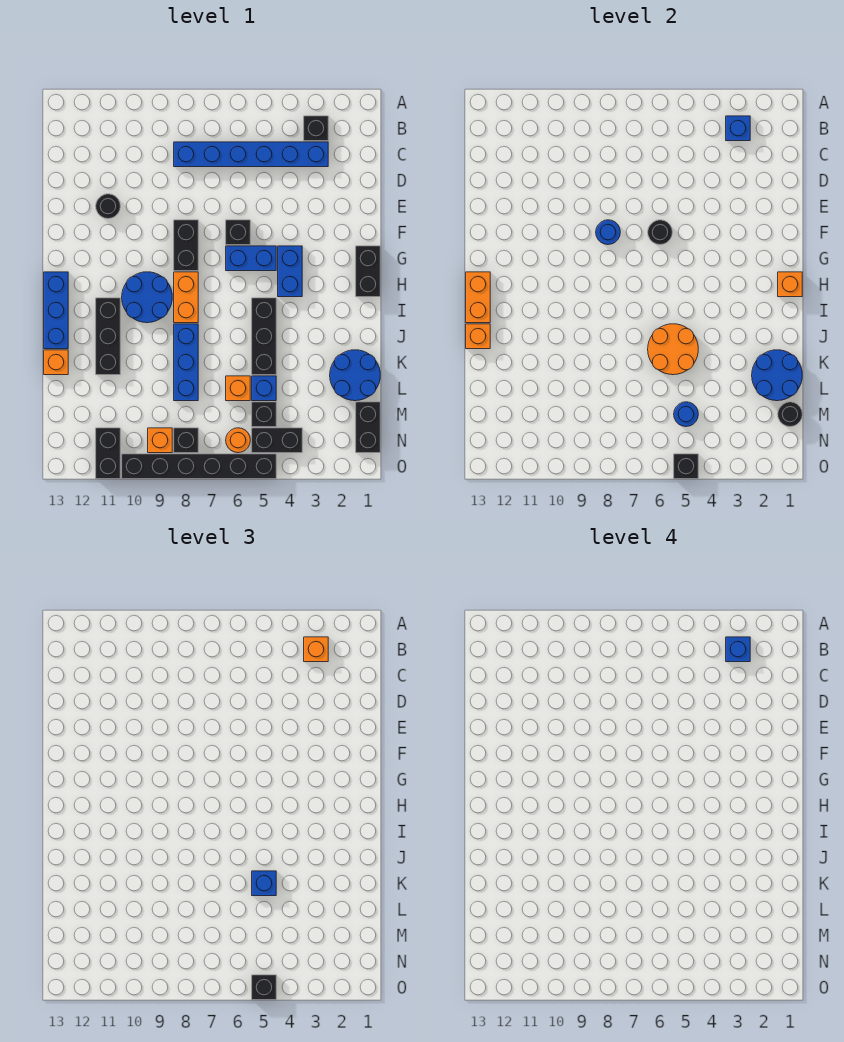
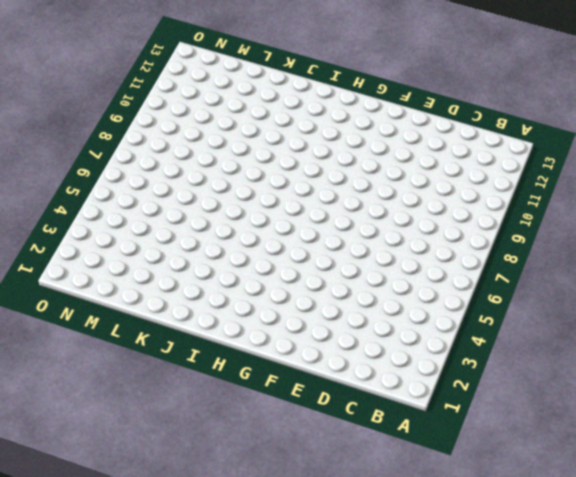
none -> black brick B3 level 1
none -> blue brick C3:C8 level 1
none -> black round brick E11 level 1
none -> black brick F6 level 1

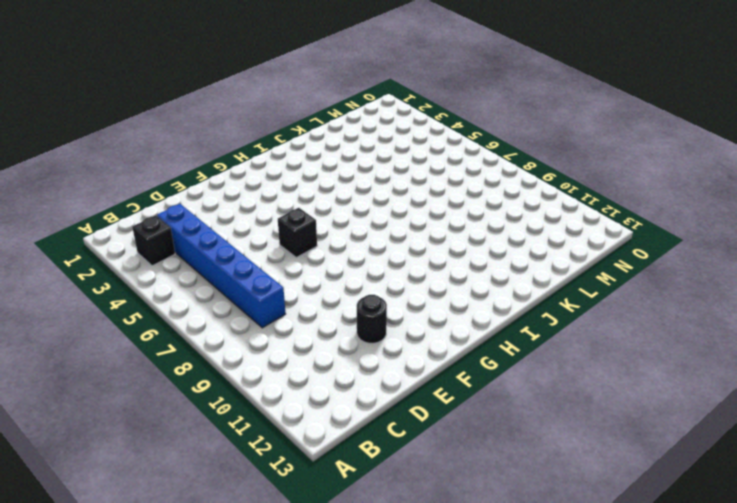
none -> black brick F8:G8 level 1
none -> black brick G1:H1 level 1
none -> blue brick G4:H4 level 1
none -> blue brick G5:G6 level 1

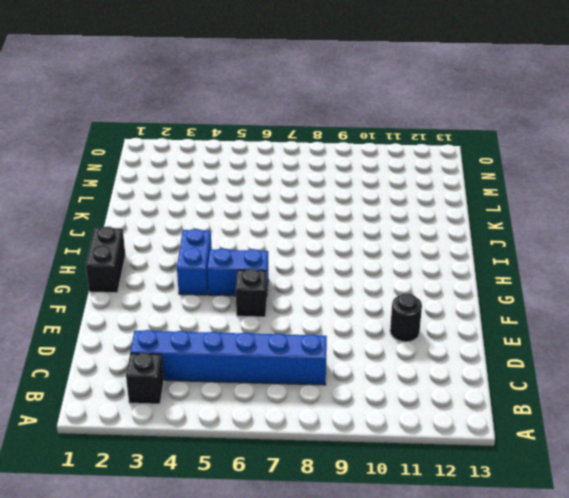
none -> black brick F8:G8 level 1
none -> orange brick H8:I8 level 1
none -> blue round brick H9:I10 level 1
none -> blue brick H13:J13 level 1

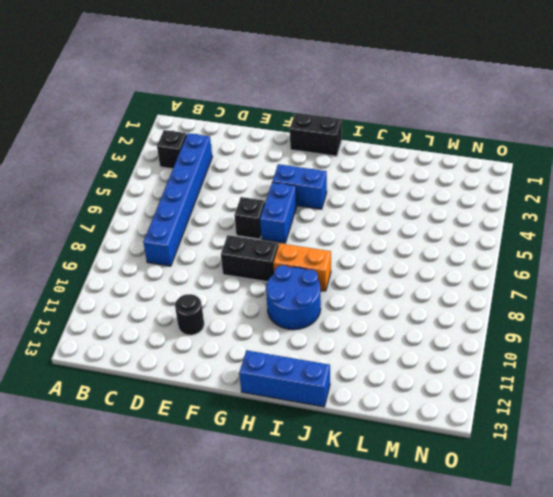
none -> black brick I5:K5 level 1
none -> black brick I11:K11 level 1
none -> blue brick J8:L8 level 1
none -> blue round brick K1:L2 level 1

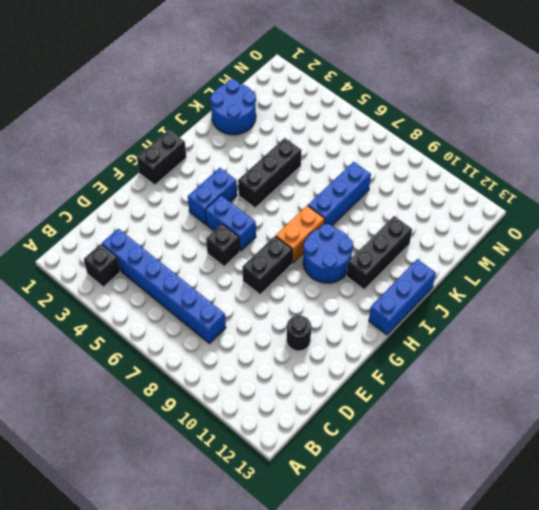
none -> orange brick K13 level 1
none -> blue brick L5 level 1
none -> orange brick L6 level 1
none -> black brick M1:N1 level 1

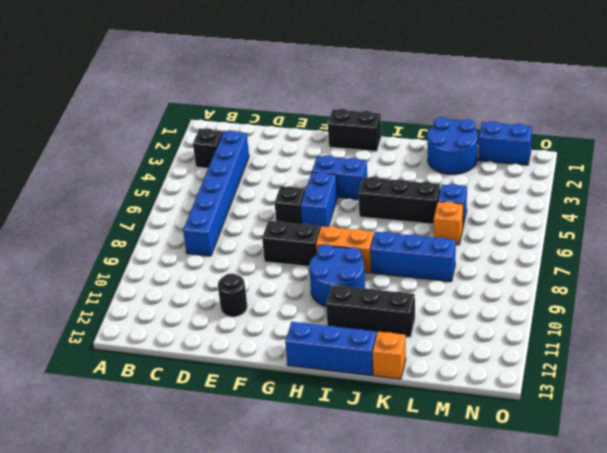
blue brick M1:N1 level 1 -> black brick M1:N1 level 1
none -> black brick M5 level 1
none -> black brick N4:N5 level 1
none -> orange round brick N6 level 1
none -> black brick N8 level 1

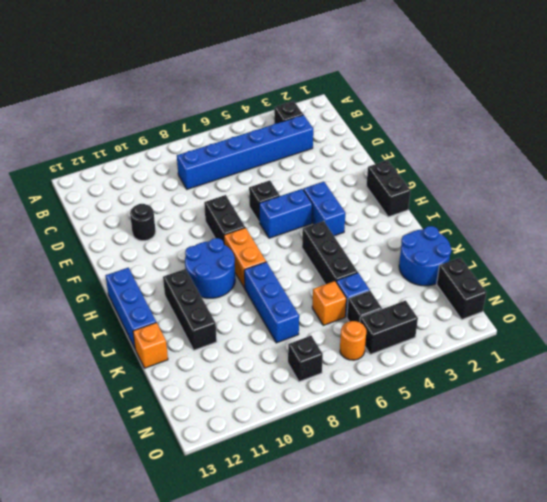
none -> orange brick N9 level 1
none -> black brick N11:O11 level 1
none -> black brick O5:O10 level 1
none -> blue brick B3 level 2

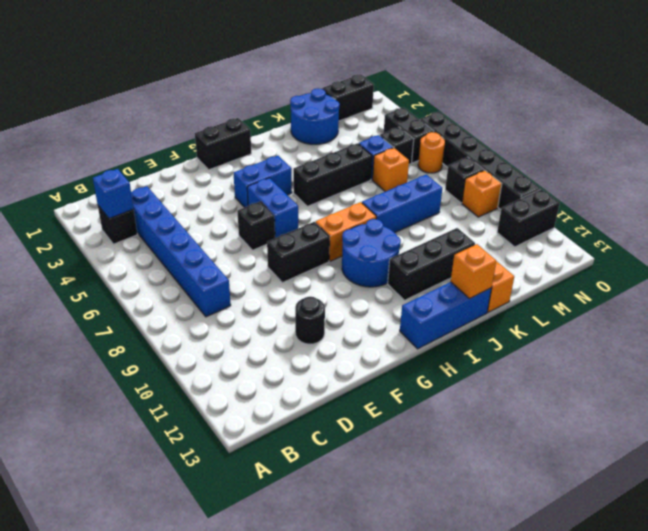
none -> black round brick F6 level 2
none -> blue round brick F8 level 2
none -> orange brick H1 level 2
none -> orange brick H13:I13 level 2

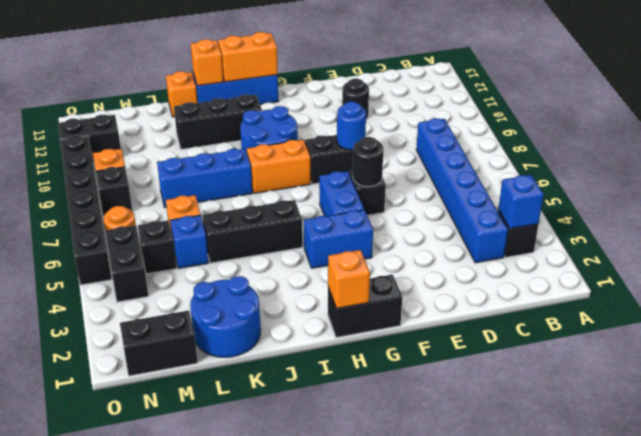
none -> orange round brick J5:K6 level 2
none -> blue round brick K1:L2 level 2
none -> black round brick M1 level 2
none -> blue round brick M5 level 2

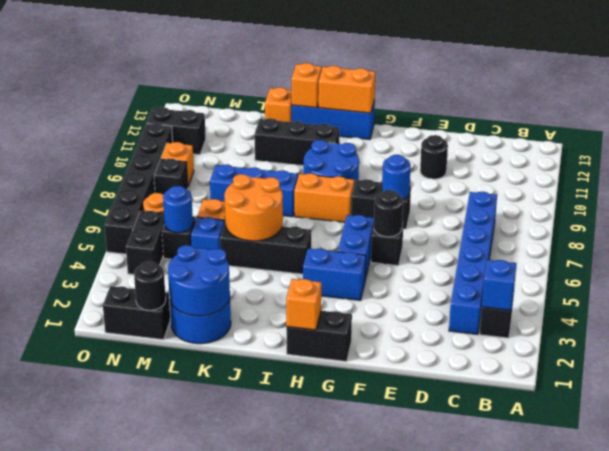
none -> black brick O5 level 2
none -> orange brick B3 level 3
none -> blue brick K5 level 3
none -> black brick O5 level 3

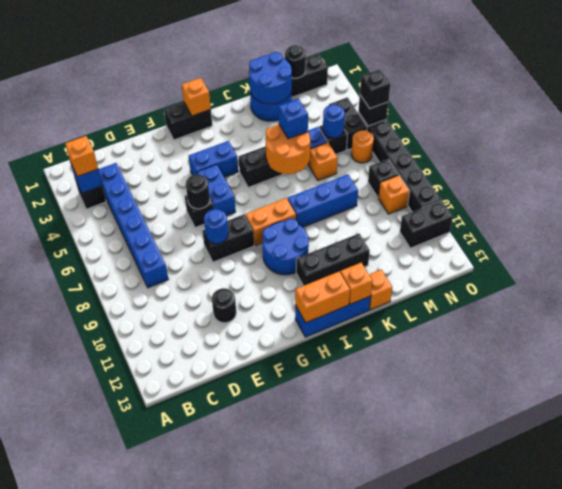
none -> blue brick B3 level 4

